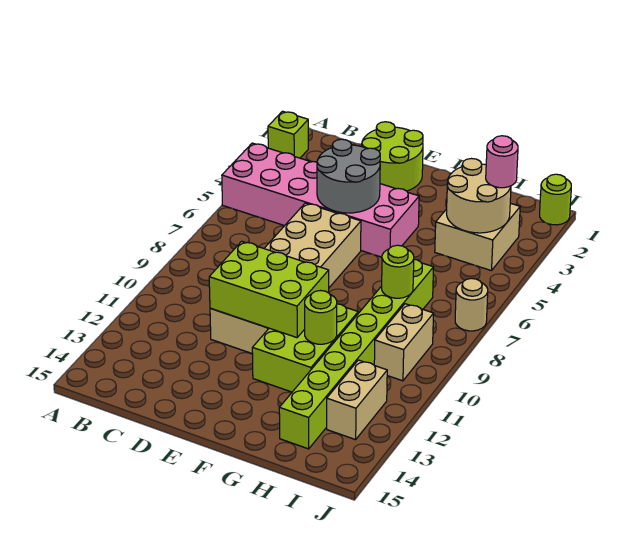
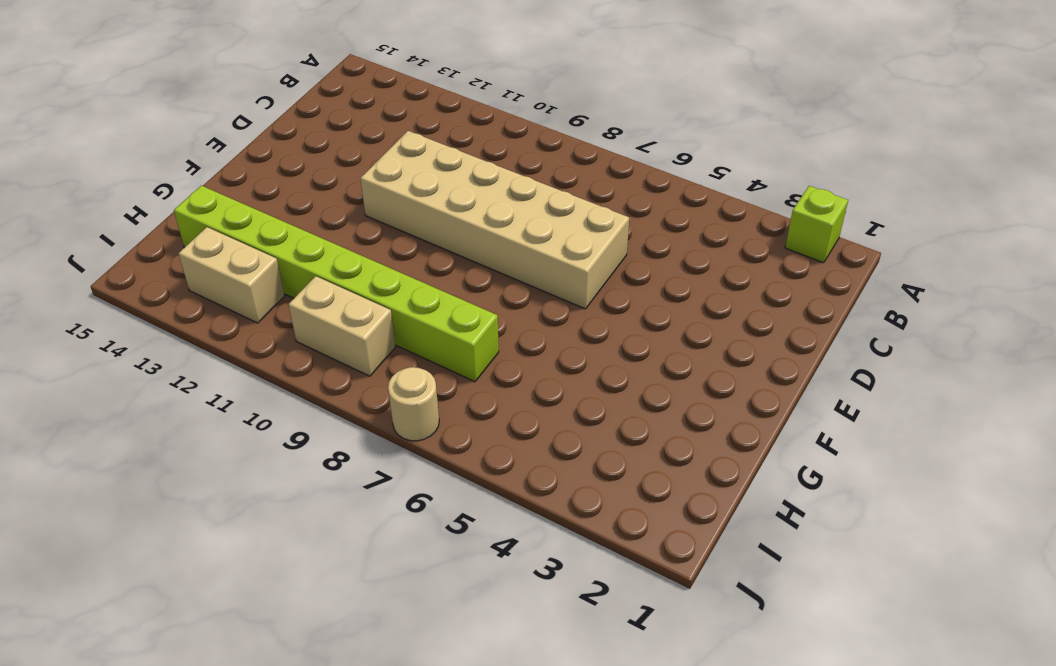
none -> pink brick A4:F5 level 1
none -> lime round brick D1:E2 level 1
none -> lime brick F10:G12 level 1

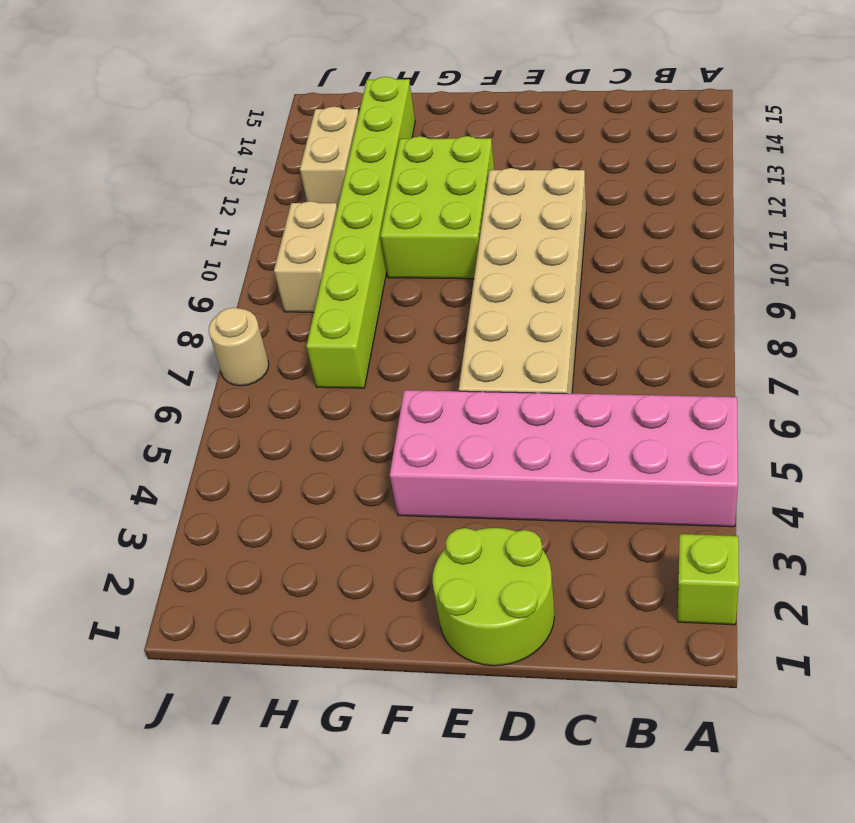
none -> tan brick H3:I4 level 1
none -> lime round brick J1 level 1
none -> grey round brick D4:E5 level 2

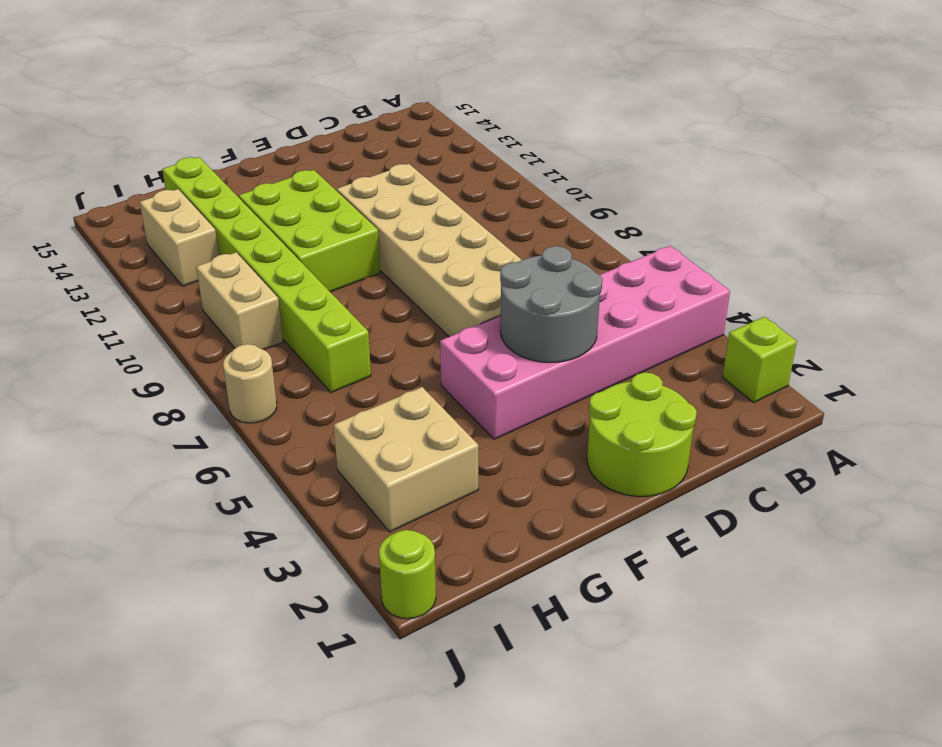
none -> lime brick D10:F11 level 2
none -> lime round brick G11 level 2
none -> tan round brick H3:I4 level 2

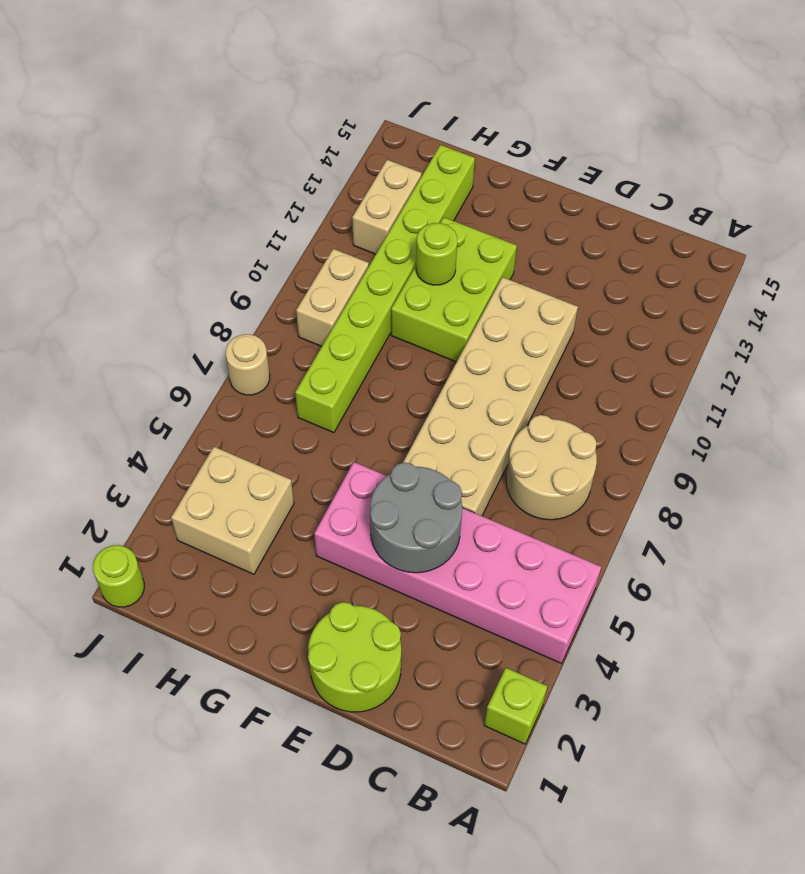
tan round brick B7:C8 level 1 -> tan round brick H3:I4 level 2
none -> lime brick D10:F11 level 2
none -> lime round brick H8 level 2
none -> pink round brick I3 level 3

